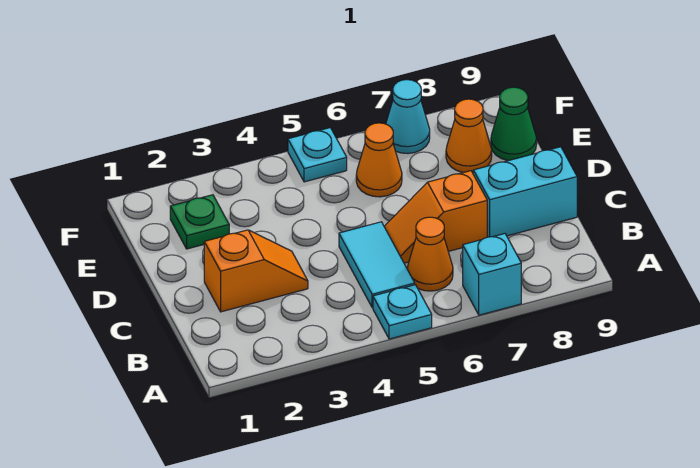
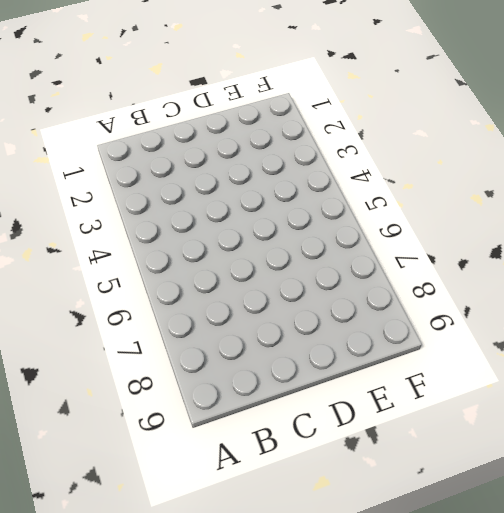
none -> cyan plate A5 level 1
none -> cyan brick A7 level 1
none -> cyan tile B5:C5 level 1

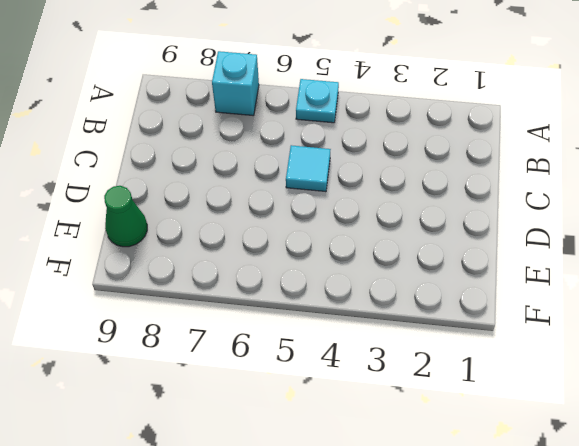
cyan tile C5 level 1 -> cyan tile B5:C5 level 1
none -> orange cone B6 level 1
none -> orange slope C2:C3 level 1 top 2
none -> orange slope C6:C7 level 1 top 7

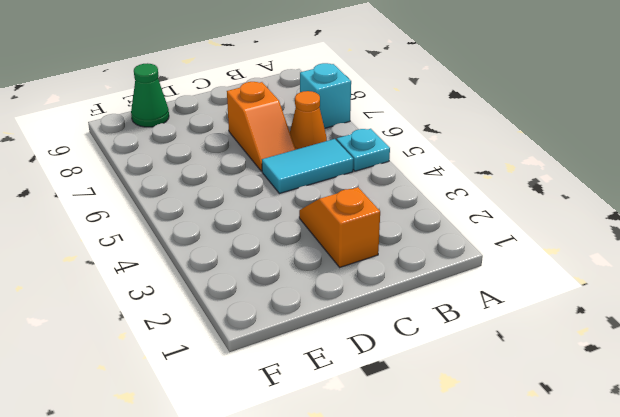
none -> cyan brick C8:C9 level 1
none -> green plate E2 level 1
none -> orange cone E6 level 1

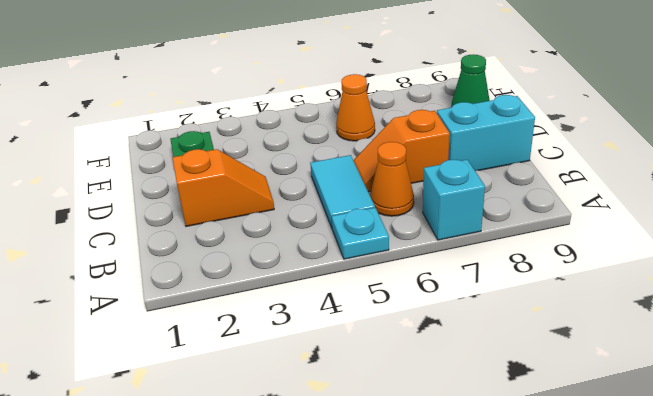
none -> orange cone E8 level 1
none -> cyan plate F5 level 1
none -> cyan cone F7 level 1

